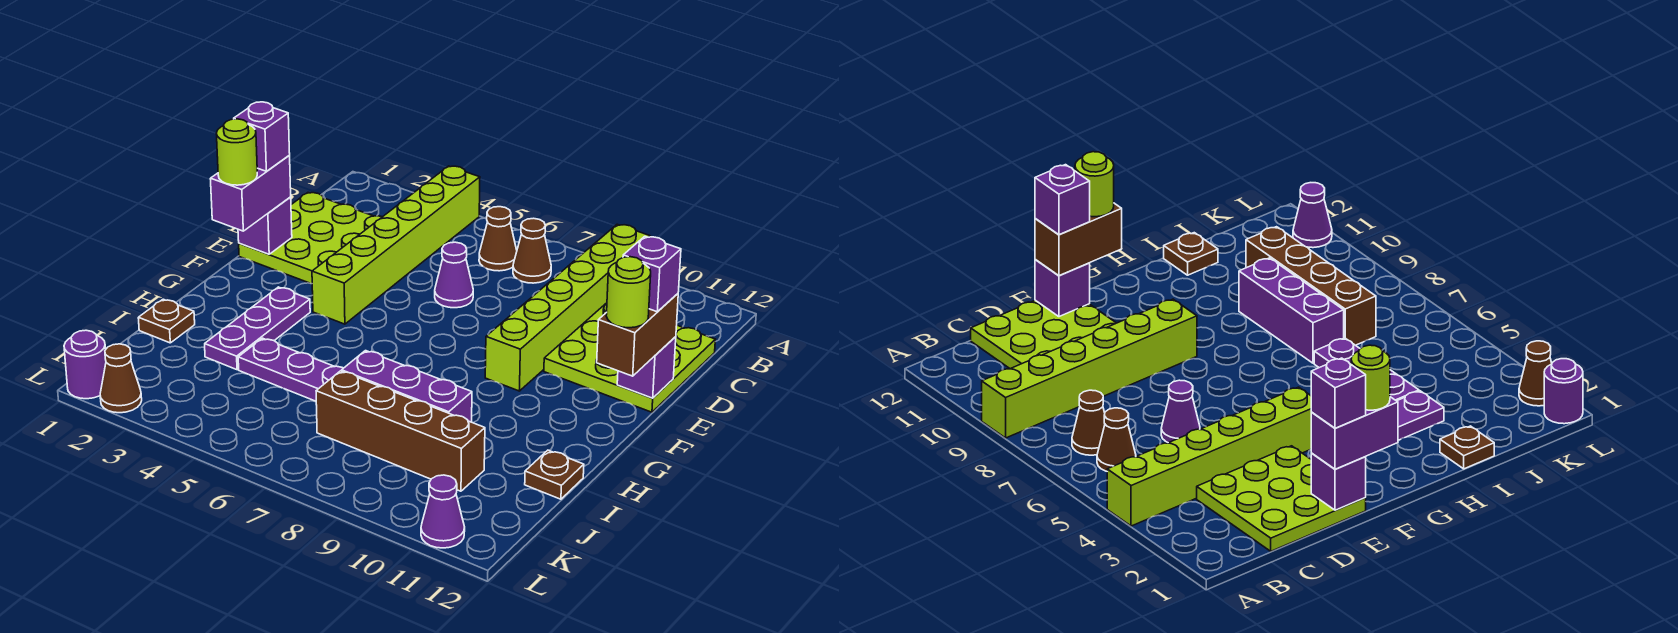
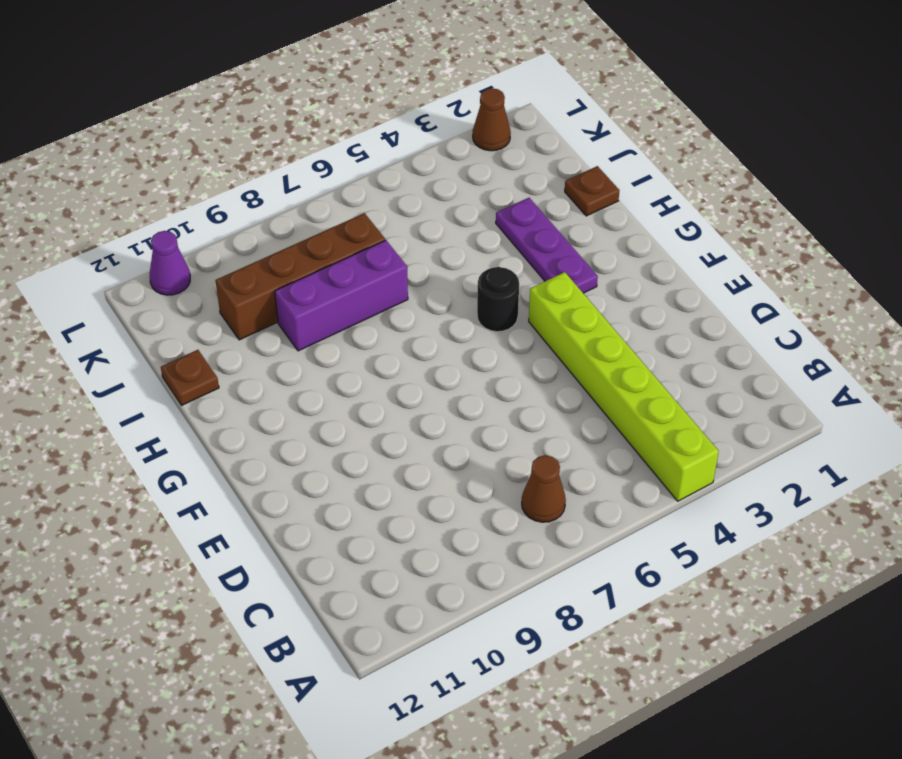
black round brick G5 level 1 -> none
none -> lime brick A9:F9 level 1
none -> brown cone B6 level 1
none -> lime plate C1:E3 level 1

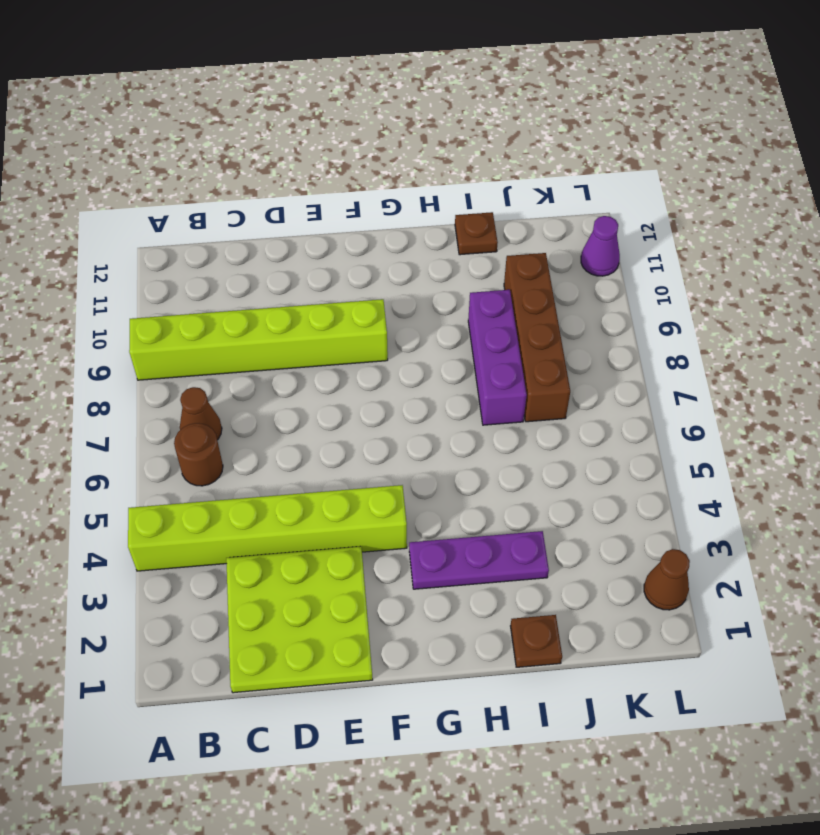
brown round brick B6 level 1 -> brown cone B6 level 1
none -> lime plate C10:E12 level 1
none -> purple cone D6 level 1
none -> purple plate I4:I6 level 1

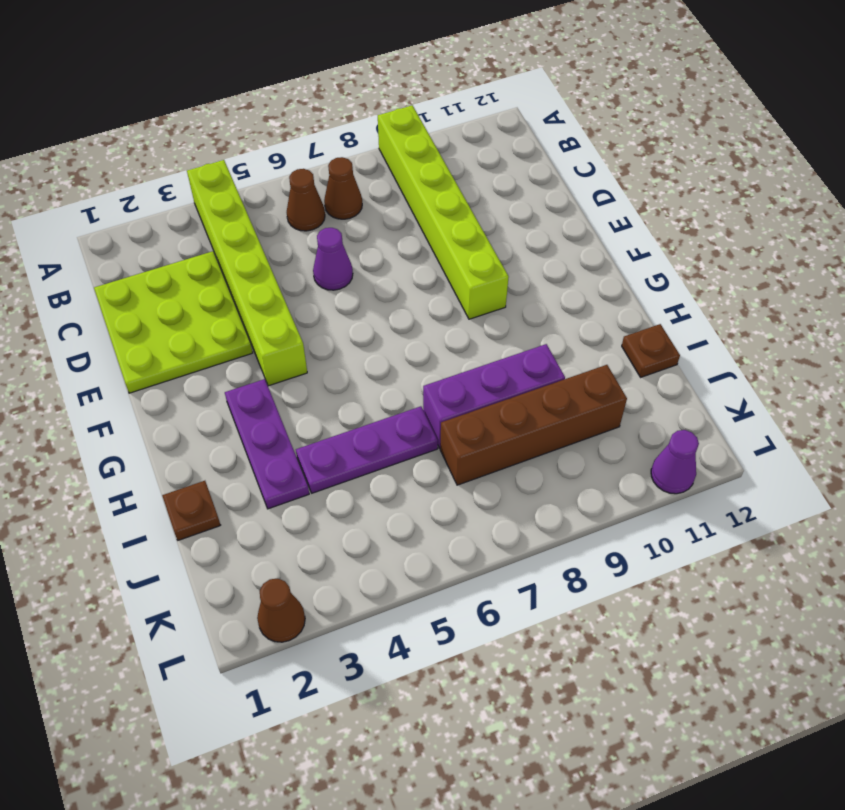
none -> lime plate C10:E12 level 1
none -> purple round brick L1 level 1
none -> purple brick E1 level 2

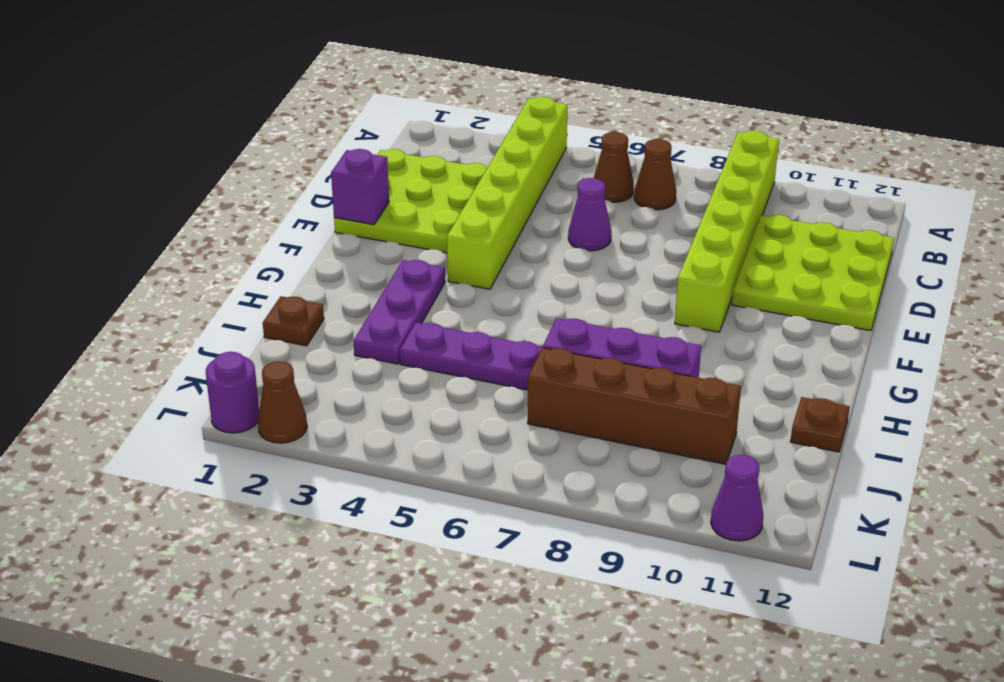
none -> purple brick E12 level 2
none -> purple brick E1:F1 level 3
none -> brown brick E12:F12 level 3

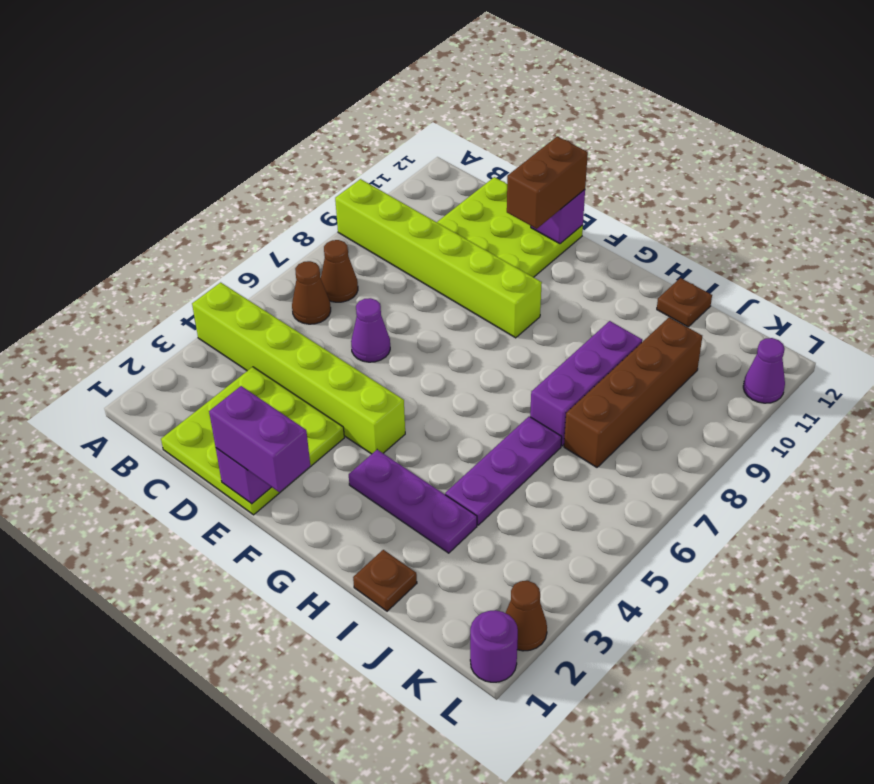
brown brick E11:E12 level 3 -> brown brick E12:F12 level 3
none -> purple brick E1 level 4
none -> purple brick E12 level 4
none -> lime round brick F1 level 4

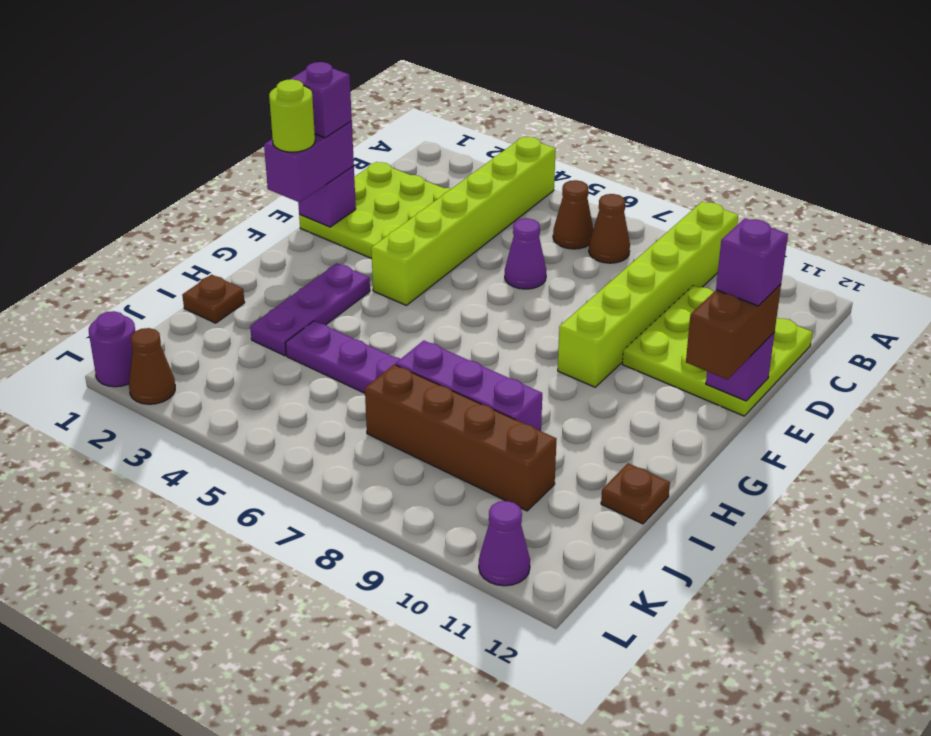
none -> lime round brick F12 level 4

